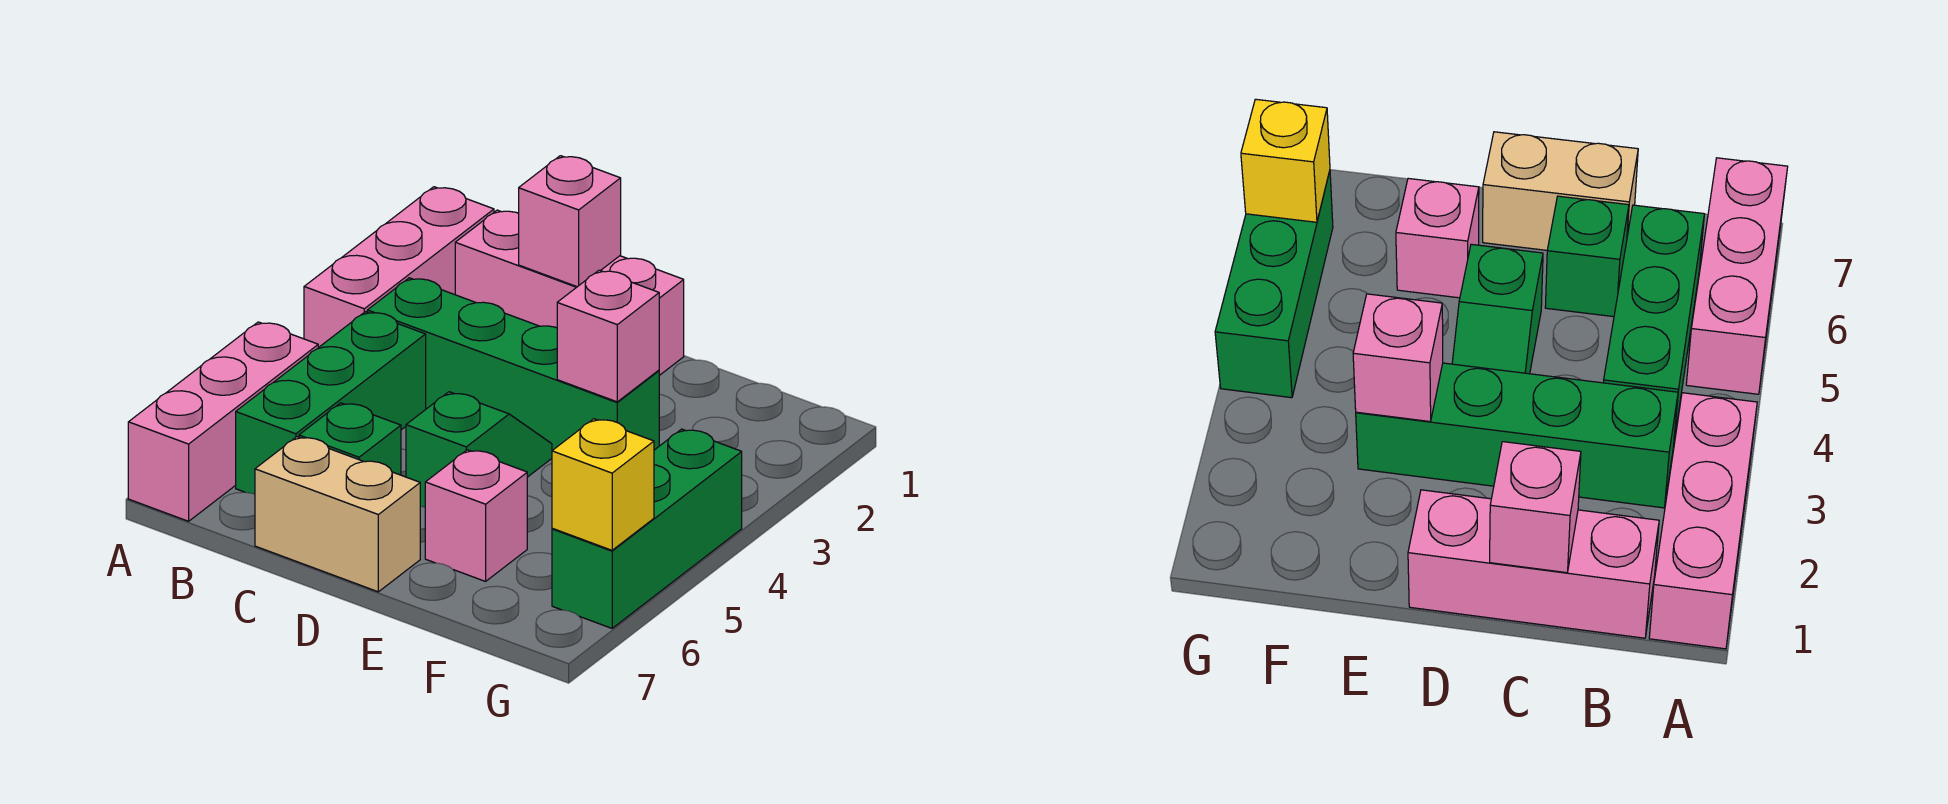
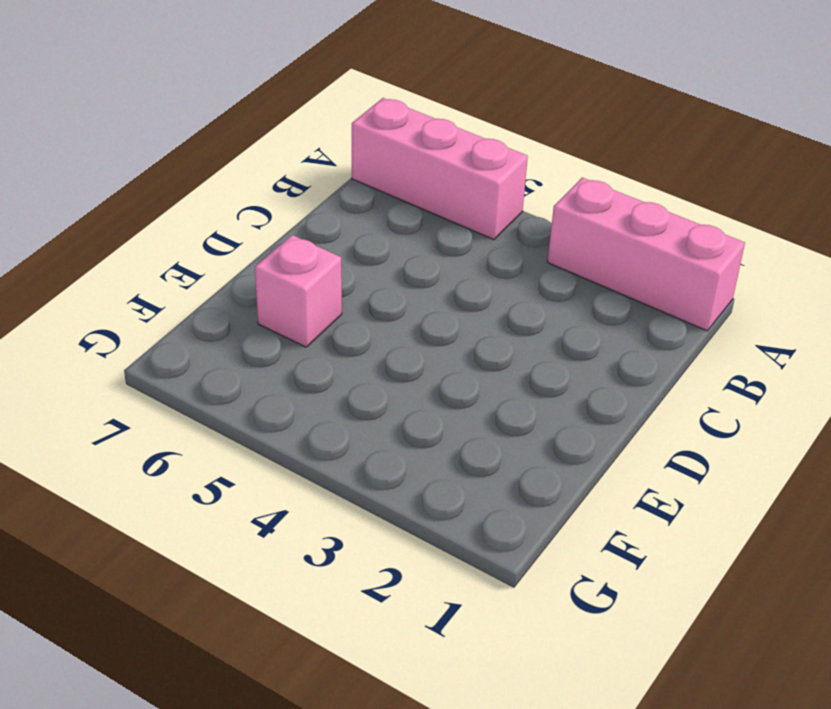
none -> pink brick B1:D1 level 1
none -> green brick B3:E3 level 1
none -> green brick B4:B6 level 1

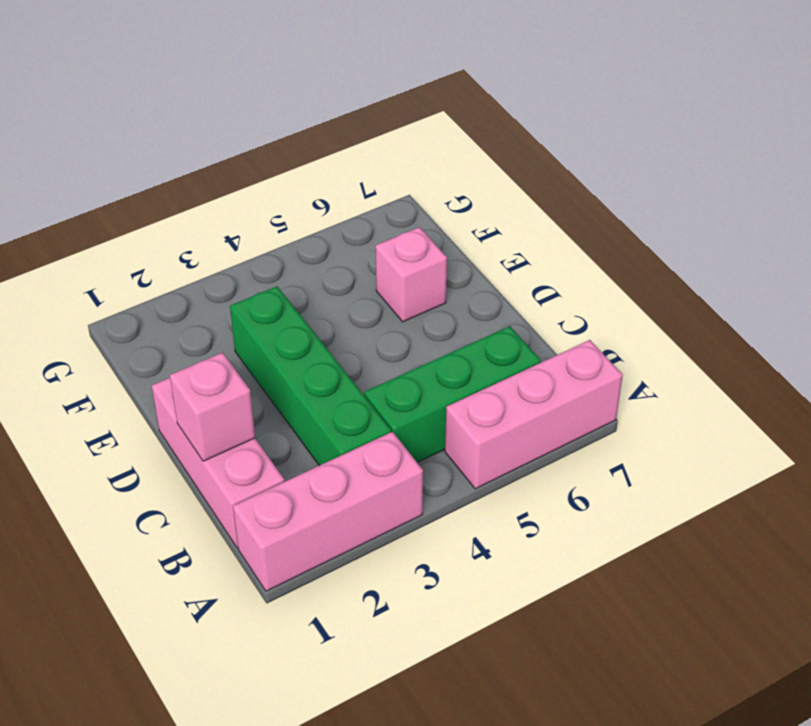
none -> green brick C6 level 1
none -> tan brick C7:D7 level 1
none -> green slope D4:D5 level 1 top 5

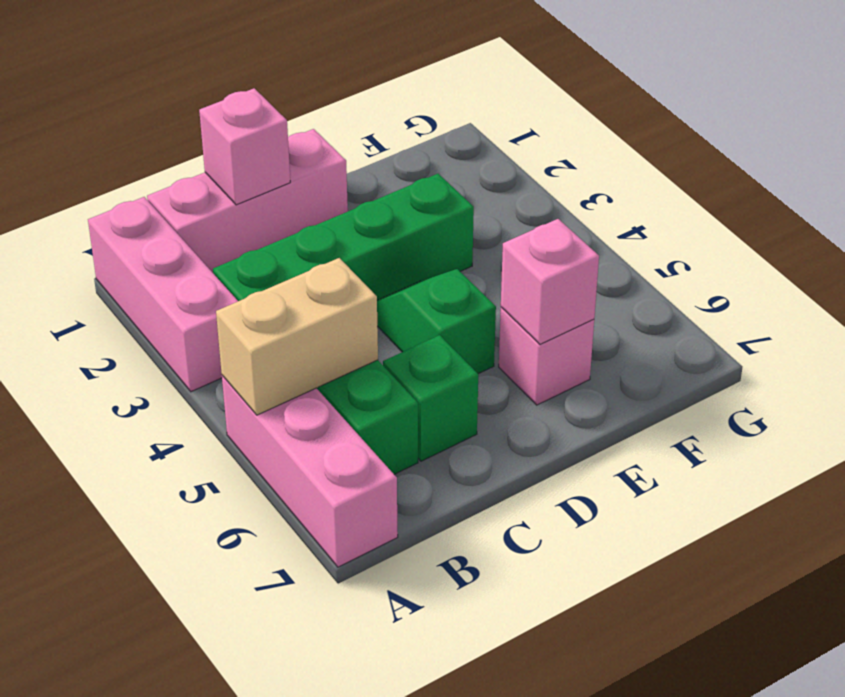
tan brick A5:B5 level 2 -> tan brick C7:D7 level 1
pink brick E6 level 2 -> pink brick E3 level 2
none -> green brick G4:G6 level 1
none -> yellow brick G6 level 2

